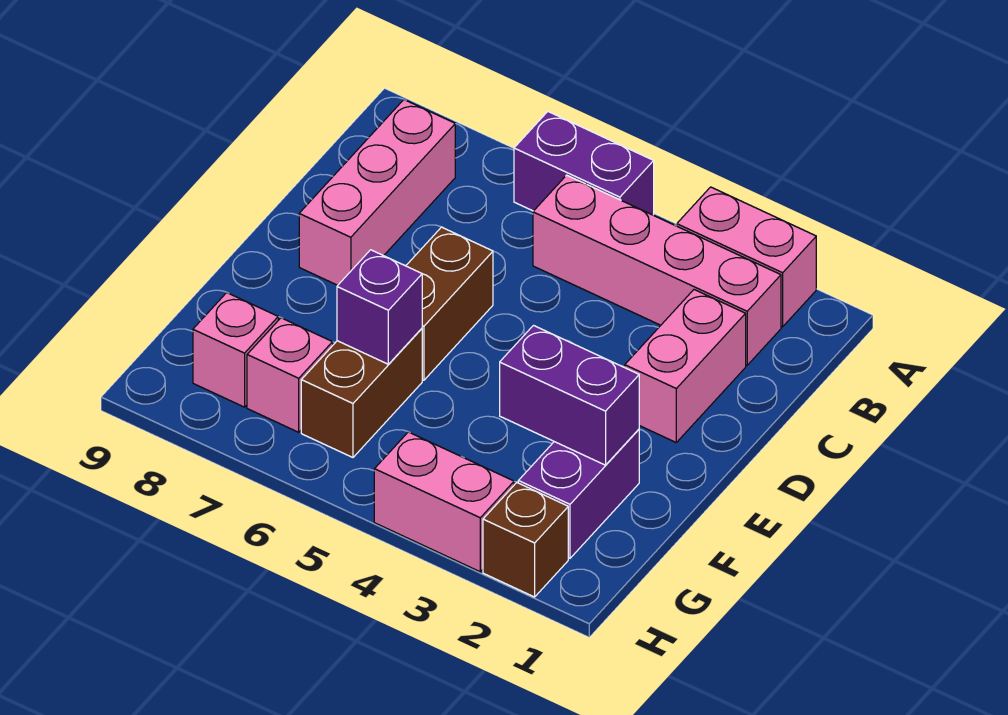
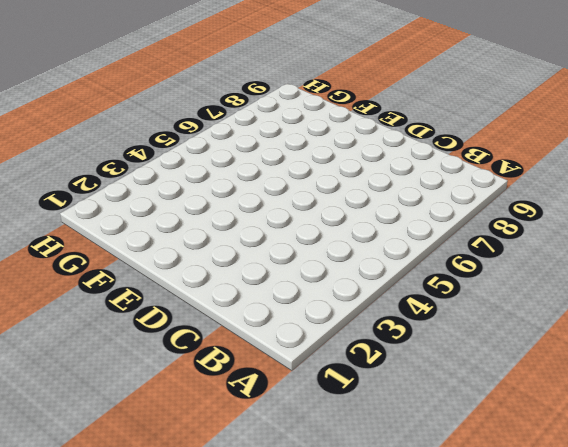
none -> pink brick A2:A3 level 1
none -> purple brick A5:A6 level 1
none -> pink brick B2:B5 level 1

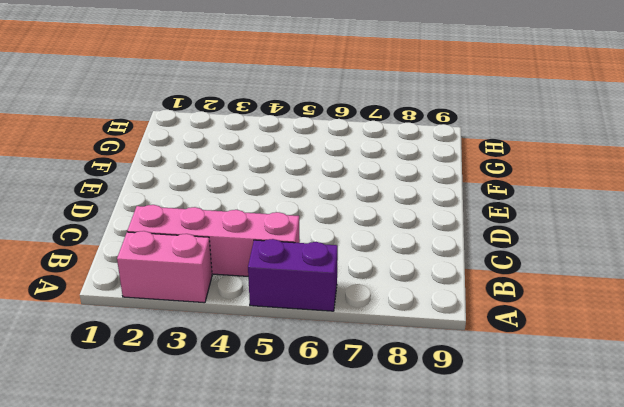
none -> pink brick B8:D8 level 1
none -> pink brick C2:D2 level 1
none -> brown brick D6:E6 level 1

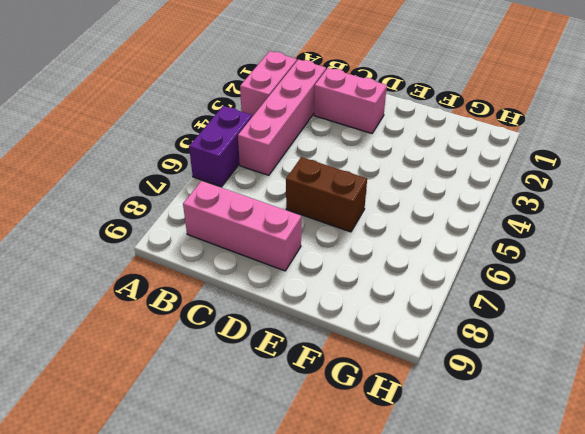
none -> purple brick F2:G2 level 1
none -> brown brick F6:G6 level 1
none -> pink brick G7 level 1

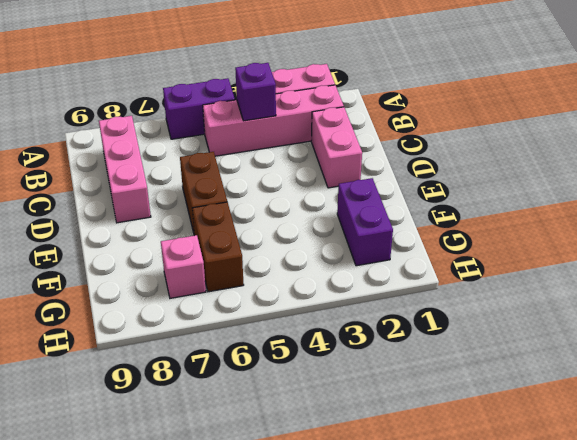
purple brick B4 level 2 -> purple brick F6 level 2
none -> pink brick G8 level 1
none -> brown brick H2 level 1
none -> pink brick H3:H4 level 1

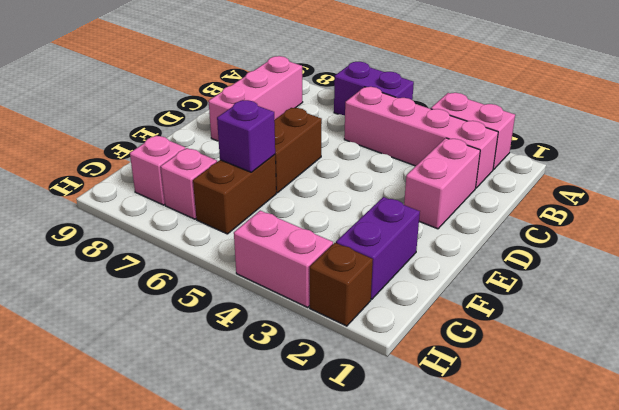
none -> purple brick F2:F3 level 2

